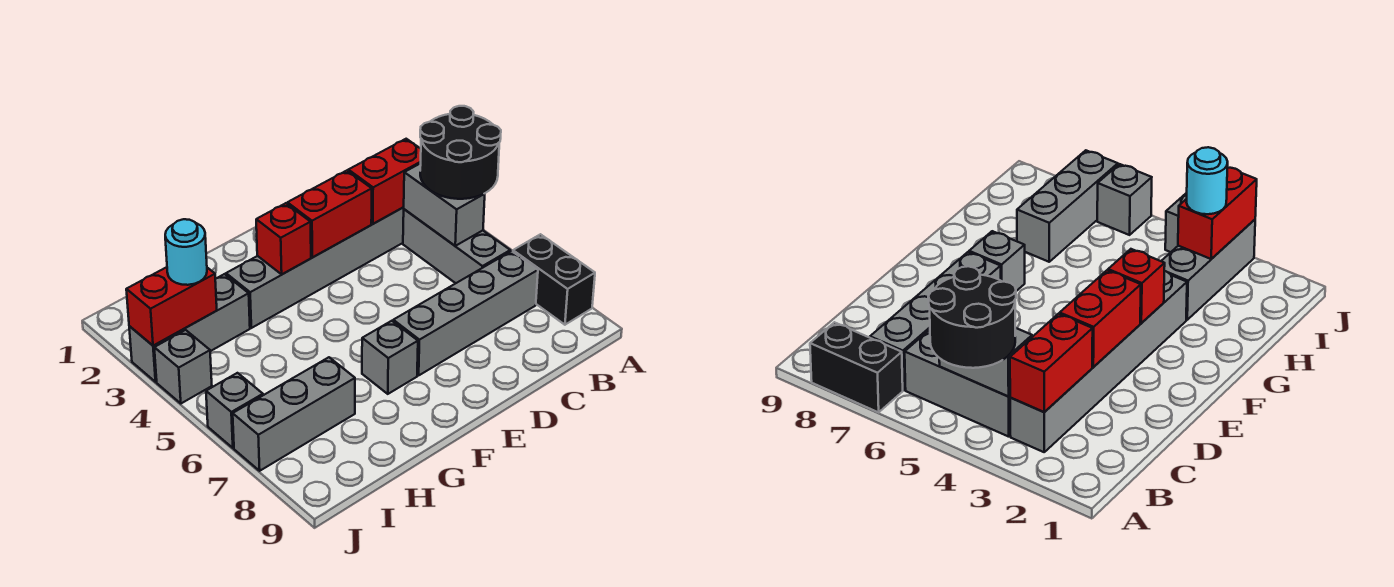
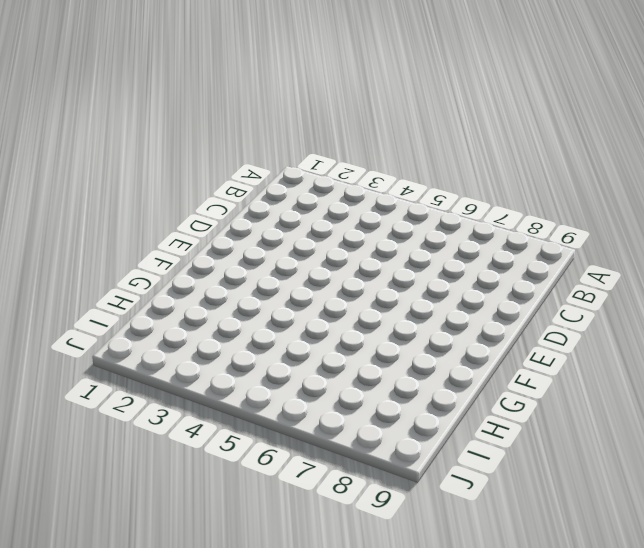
none -> black brick A7:A8 level 1
none -> grey brick B3:G3 level 1
none -> grey brick B4:B6 level 1

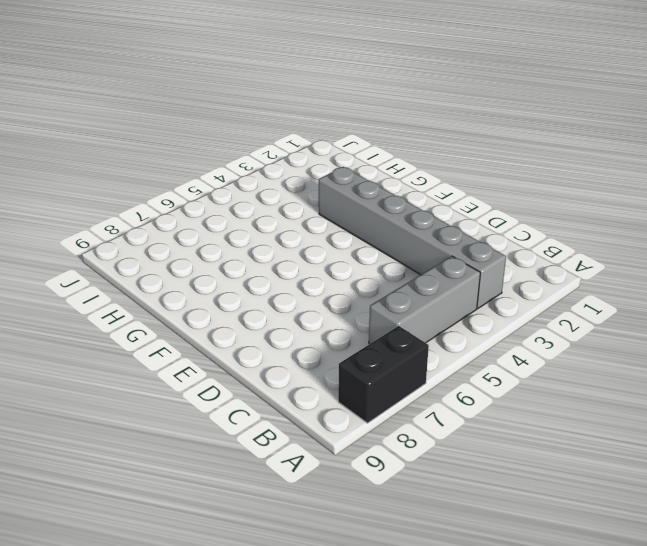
none -> grey brick B7:E7 level 1
none -> grey brick F7 level 1
none -> grey brick H3:J3 level 1

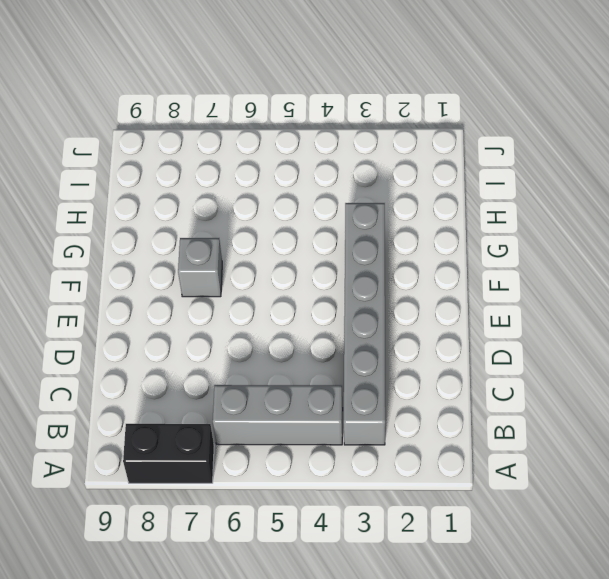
none -> grey brick B7:E7 level 1
none -> grey brick H3:J3 level 1
none -> grey brick H7:J7 level 1

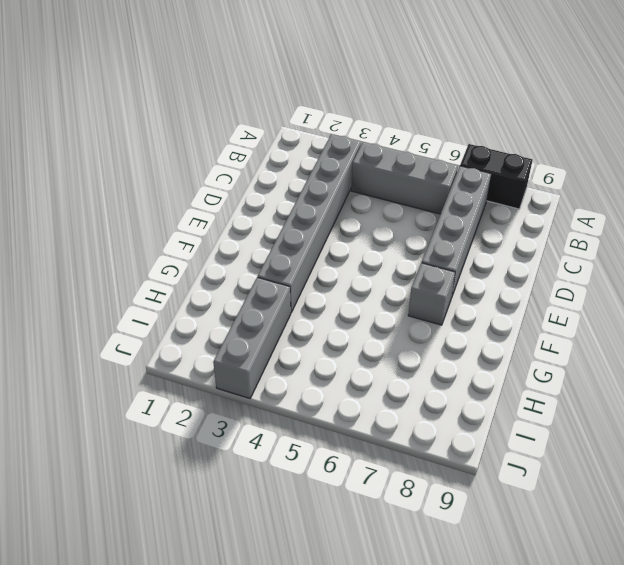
none -> grey brick H7:J7 level 1
none -> grey brick J4 level 1
none -> grey brick J6 level 1

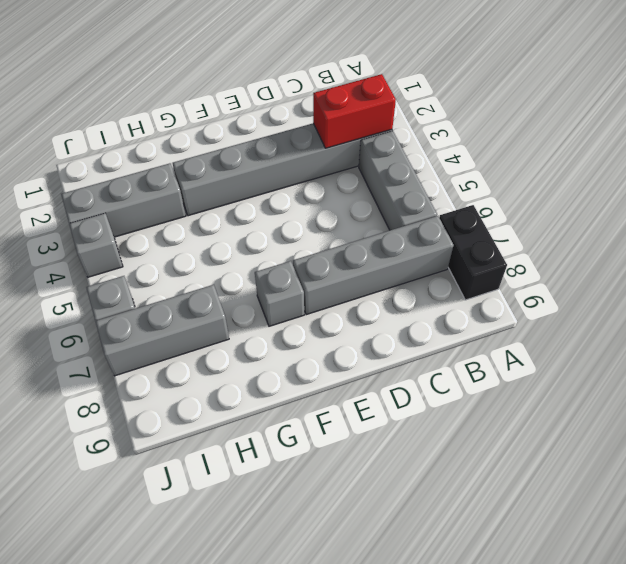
none -> grey brick B4:B5 level 2
none -> red brick D3:E3 level 2
none -> red brick F3 level 2

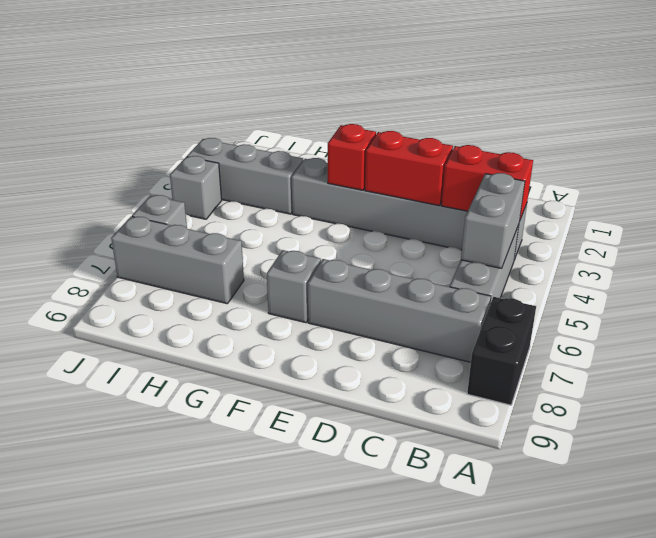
none -> red brick I3:J3 level 2
none -> black round brick A4:B5 level 3
none -> cyan round brick I3 level 3

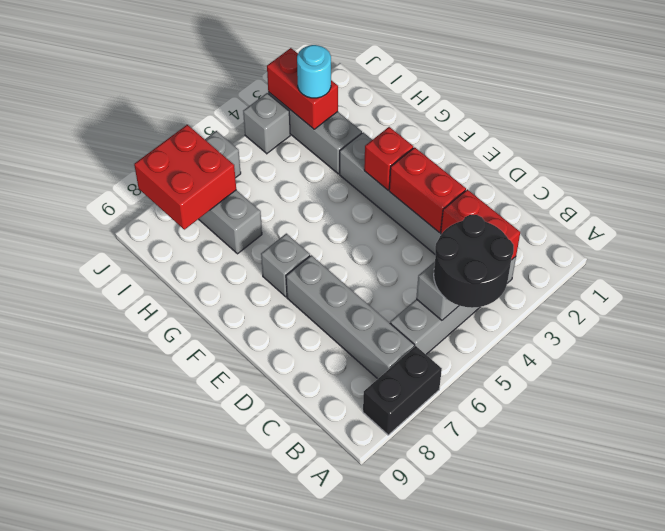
red brick I7:J8 level 2 -> none

